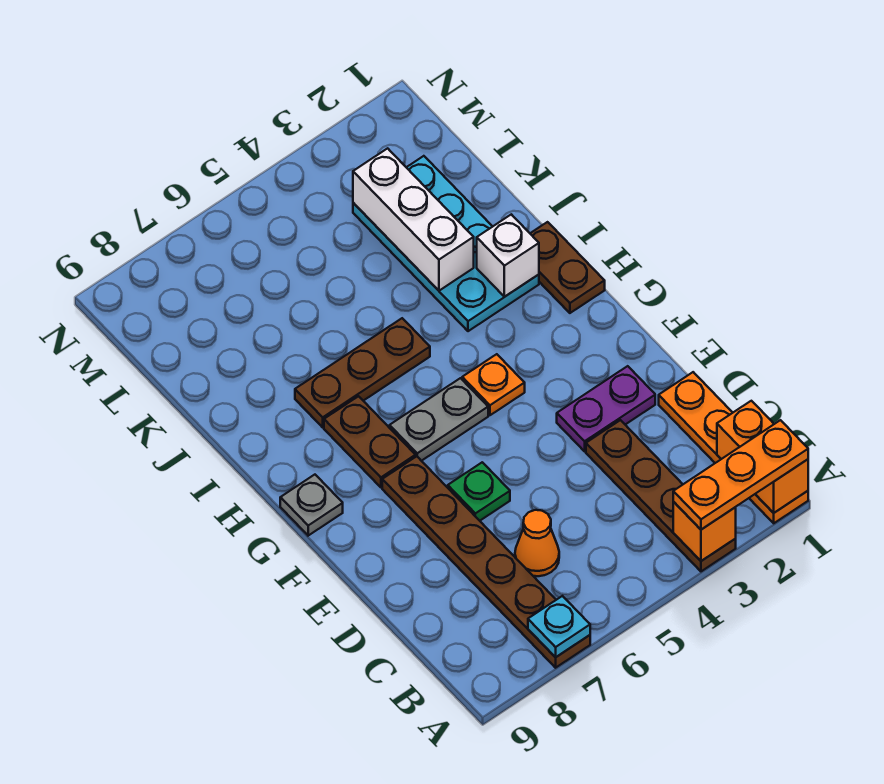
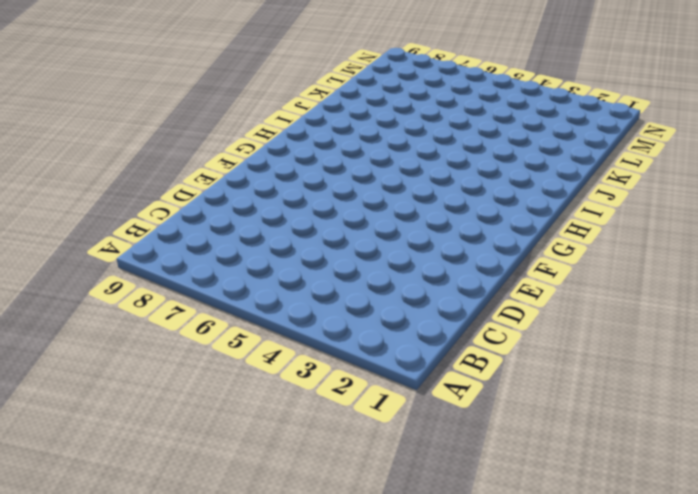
none -> orange plate A1:D1 level 1
none -> brown plate A3:D3 level 1
none -> brown plate A7:F7 level 1

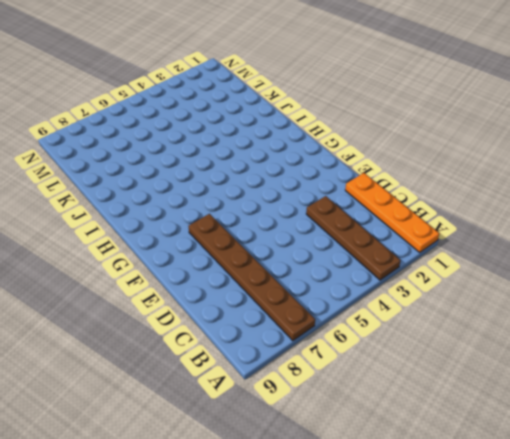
none -> orange cone C6 level 1
none -> purple plate E2:E3 level 1
none -> green plate E6 level 1

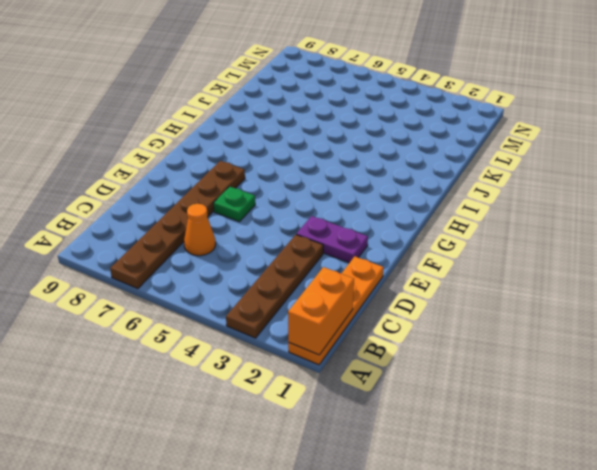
none -> orange plate G4 level 1
none -> grey plate G5:G6 level 1
none -> brown plate G7:H7 level 1

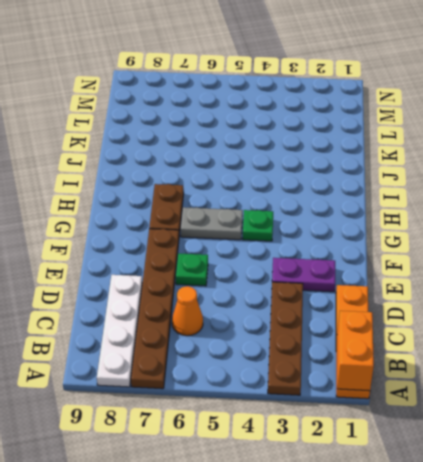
white plate A8:D8 level 1 -> none
green plate G4 level 1 -> orange plate G4 level 1
none -> grey plate G9 level 1
none -> brown plate H1:I1 level 1
none -> cyan plate I2:L3 level 1

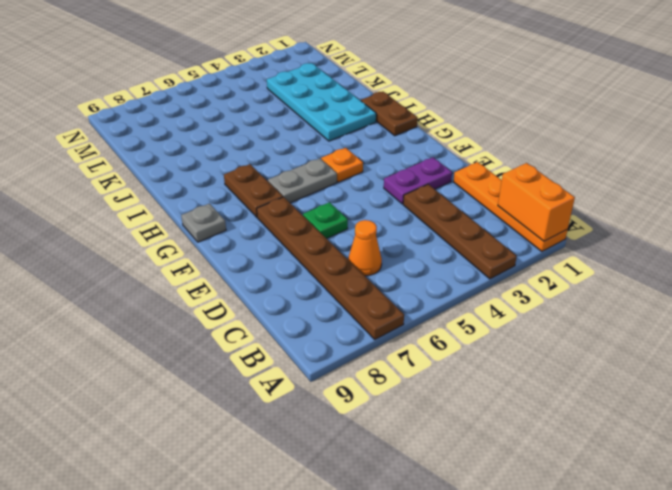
none -> brown plate I5:I7 level 1
none -> orange brick A3 level 2
none -> cyan plate A7 level 2

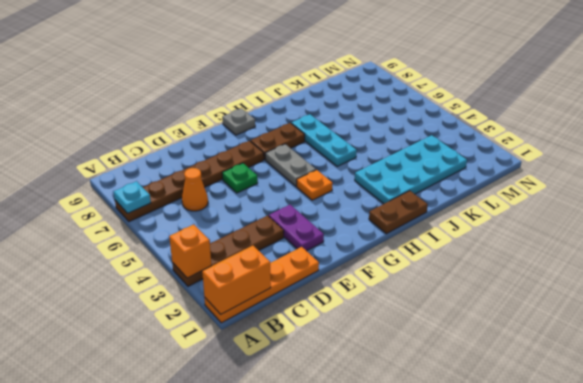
cyan plate I5:I7 level 1 -> brown plate I5:I7 level 1
none -> white brick I2 level 2
none -> white brick J3:L3 level 2
none -> orange plate A1:A3 level 3

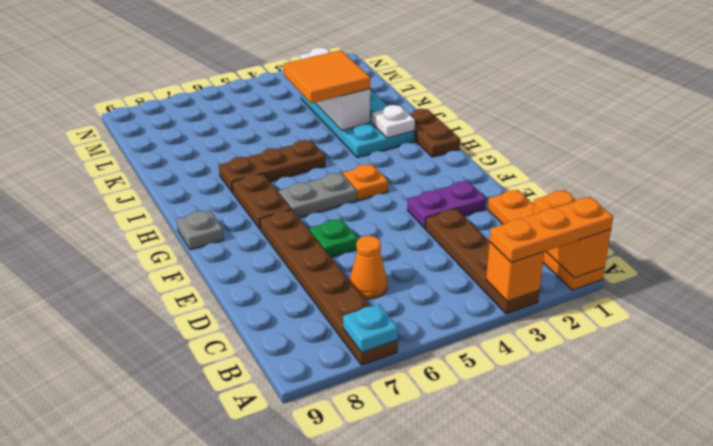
white plate I2 level 2 -> white brick I2 level 2
orange tile J3:K4 level 3 -> none

